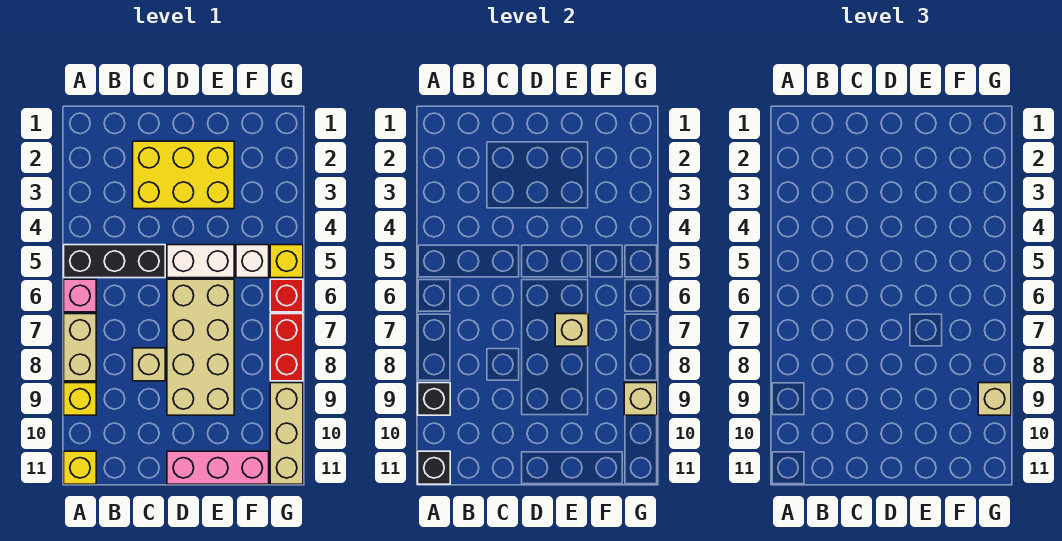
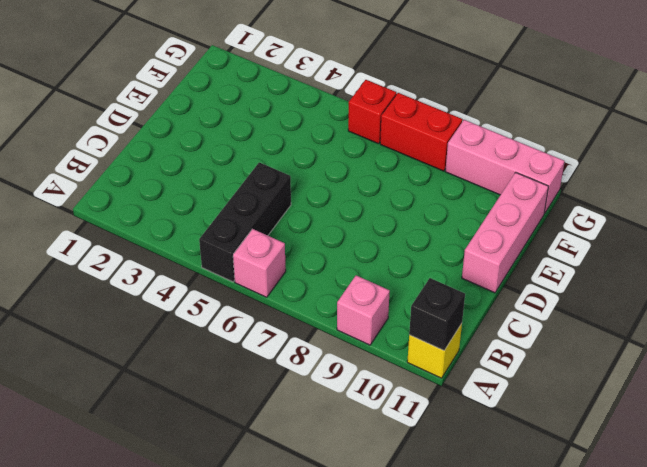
pink brick A9 level 1 -> yellow brick A9 level 1
pink brick G9:G11 level 1 -> tan brick G9:G11 level 1
none -> tan brick A7:A8 level 1
none -> yellow brick C2:E3 level 1
none -> tan brick C8 level 1

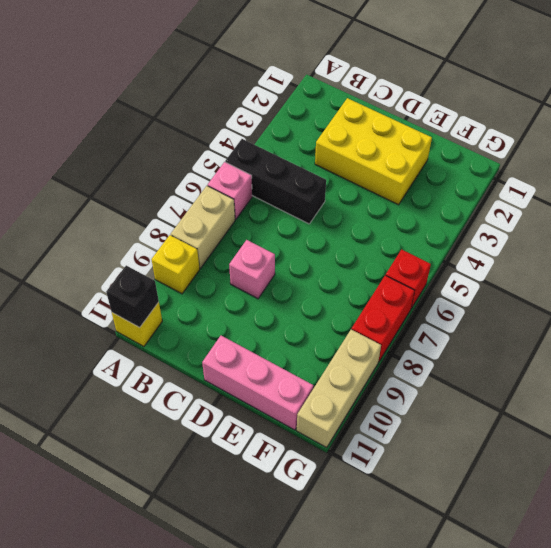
pink brick C8 level 1 -> tan brick C8 level 1
none -> white brick D5:E5 level 1
none -> tan brick D6:E9 level 1
none -> white brick F5 level 1

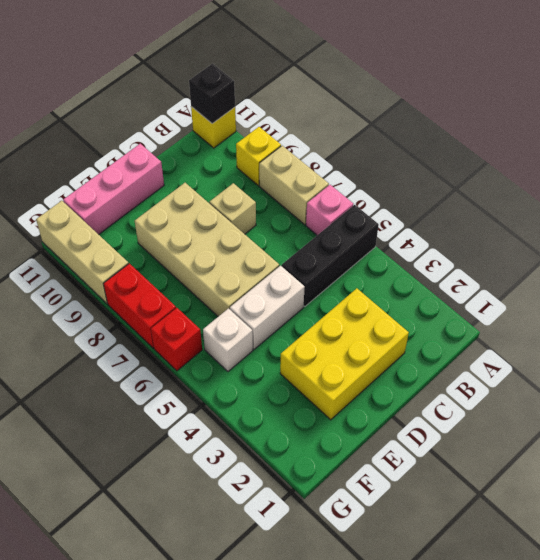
none -> yellow brick G5 level 1
none -> black brick A9 level 2
none -> tan brick E7 level 2

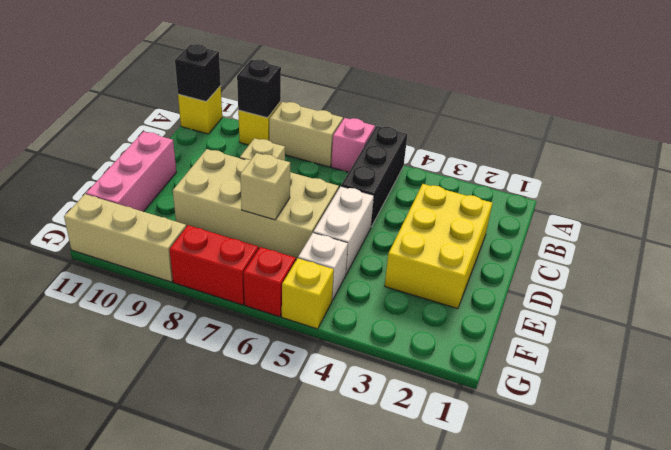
none -> tan brick G9 level 2
none -> tan brick G9 level 3

